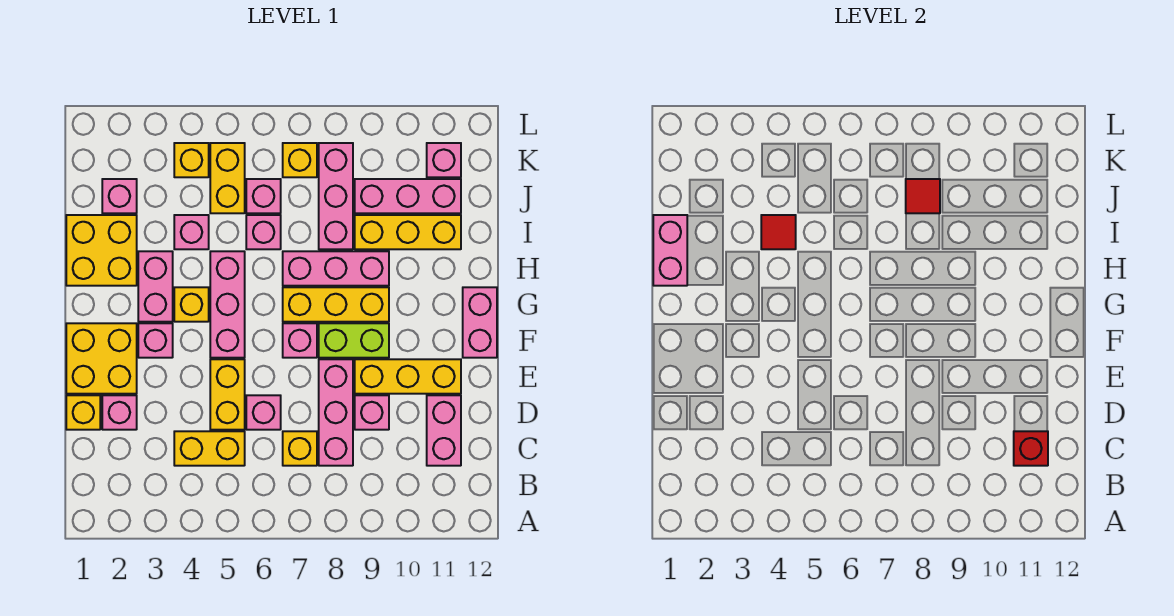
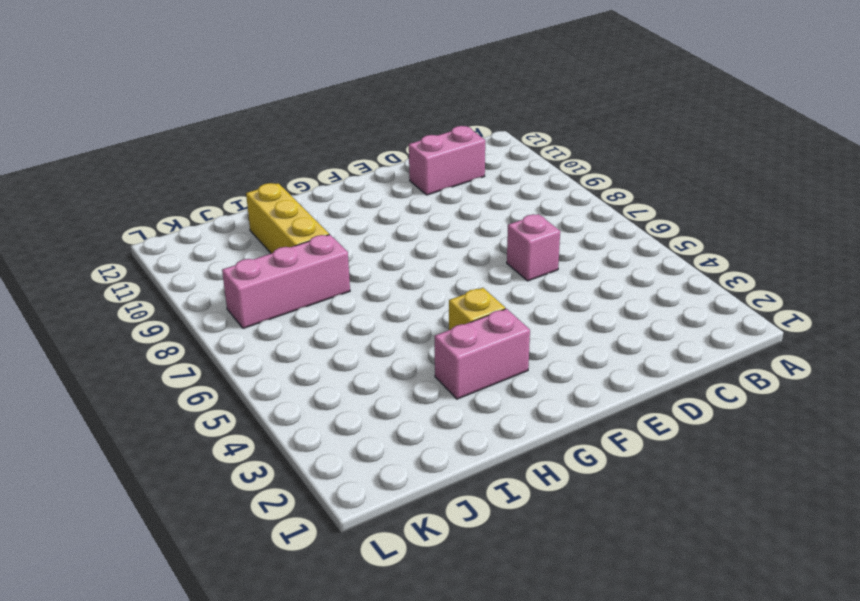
none -> yellow brick C4:C5 level 1
none -> yellow brick C7 level 1
none -> pink brick C8:E8 level 1
none -> yellow brick D1 level 1

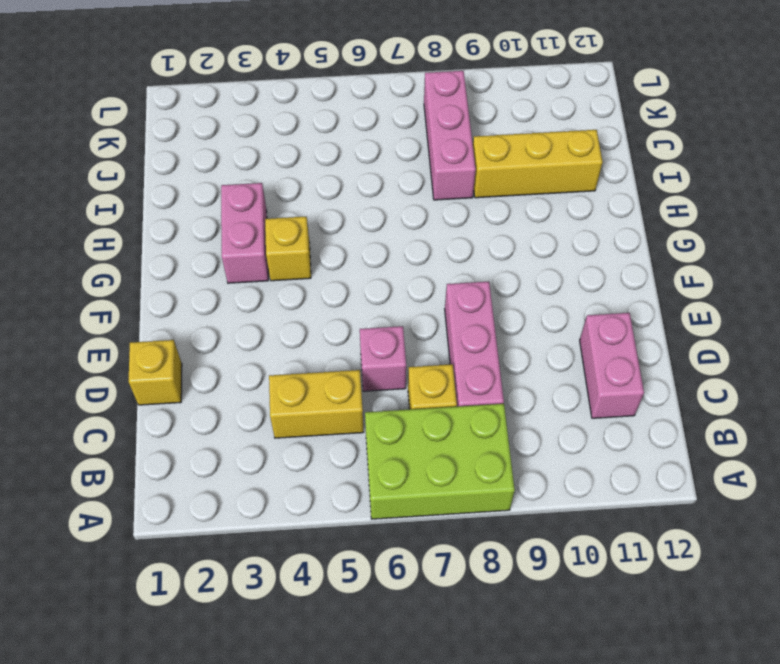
lime brick A6:B8 level 1 -> none
none -> pink brick D2 level 1
none -> yellow brick D5:E5 level 1
none -> pink brick D9 level 1
none -> yellow brick E1:F2 level 1

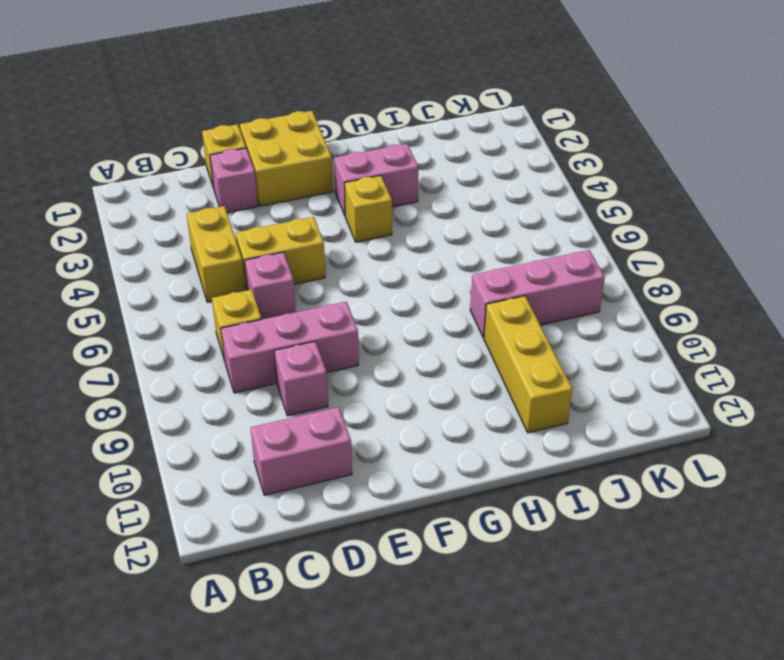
none -> yellow brick E9:E11 level 1
none -> pink brick F3 level 1
none -> pink brick F5:H5 level 1
none -> pink brick F7 level 1

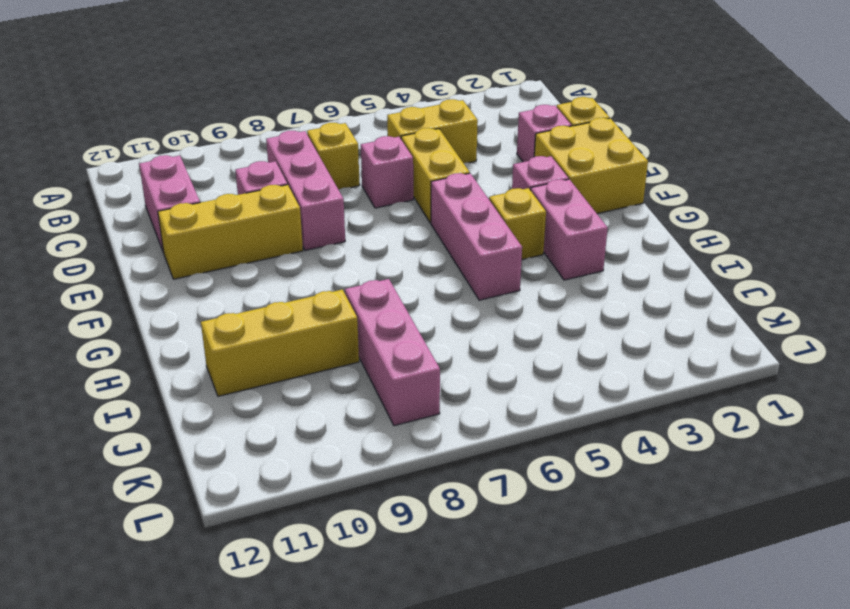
none -> pink brick F7 level 1
none -> lime brick F8:F9 level 1
none -> pink brick F12:G12 level 1
none -> yellow brick G7:G9 level 1

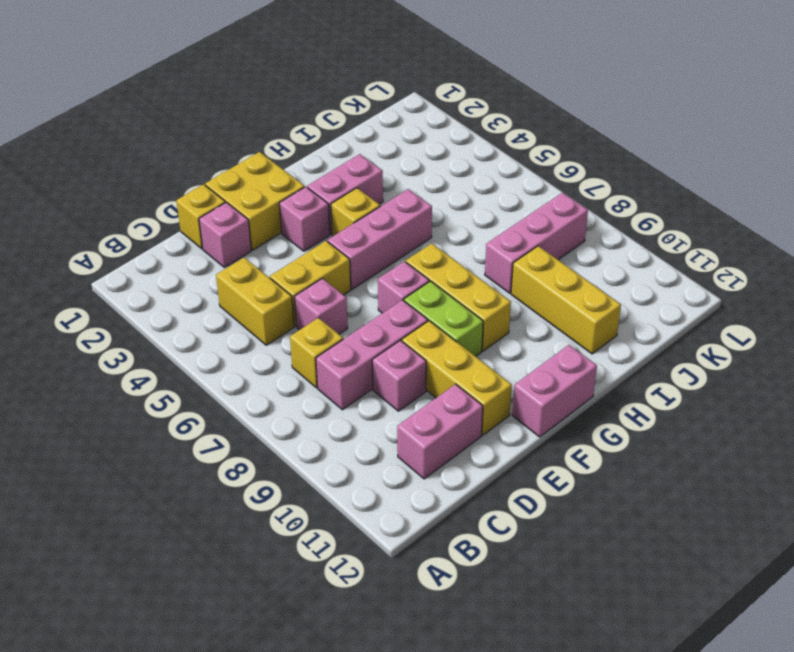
none -> yellow brick H1:I2 level 1
none -> pink brick H7:H9 level 1
none -> pink brick I4 level 1
none -> pink brick I6 level 1

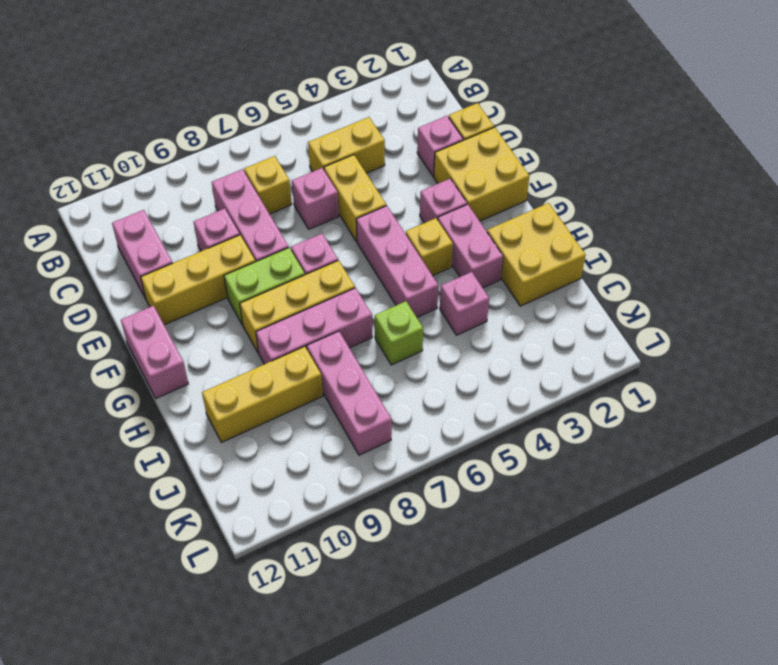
lime brick I6 level 1 -> pink brick I6 level 1
none -> pink brick J2 level 1
none -> yellow brick J5:K5 level 1
none -> pink brick J6 level 1
none -> pink brick J9:J11 level 1

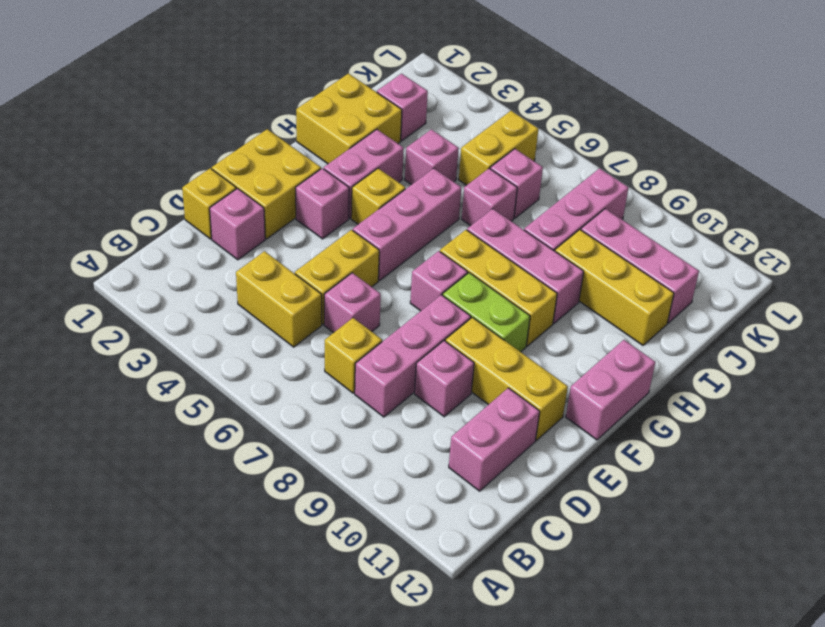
none -> yellow brick K4 level 1
none -> yellow brick K7 level 1
none -> pink brick K11 level 1
none -> red brick C11 level 2

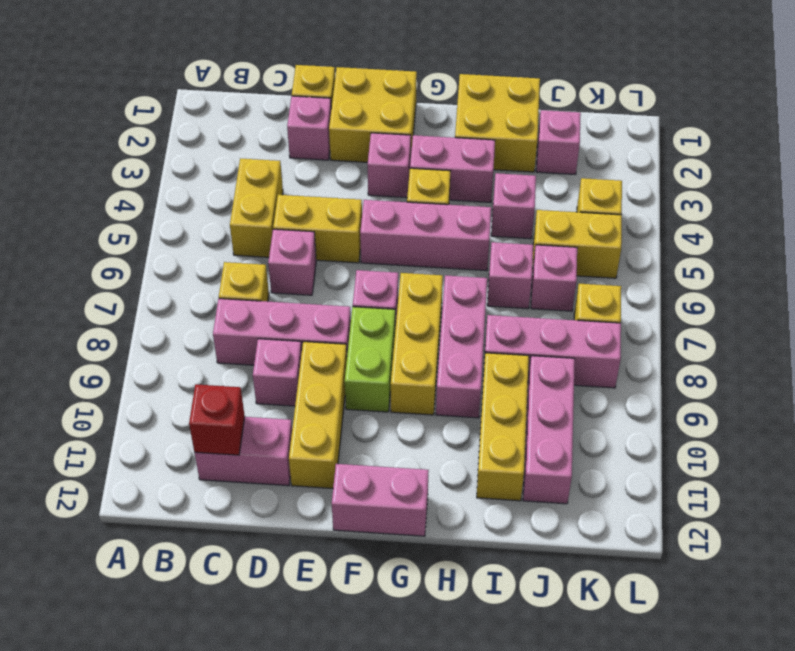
none -> pink brick K11 level 1
none -> pink brick H1:I1 level 2
none -> red tile I4 level 2
none -> red tile J8 level 2

